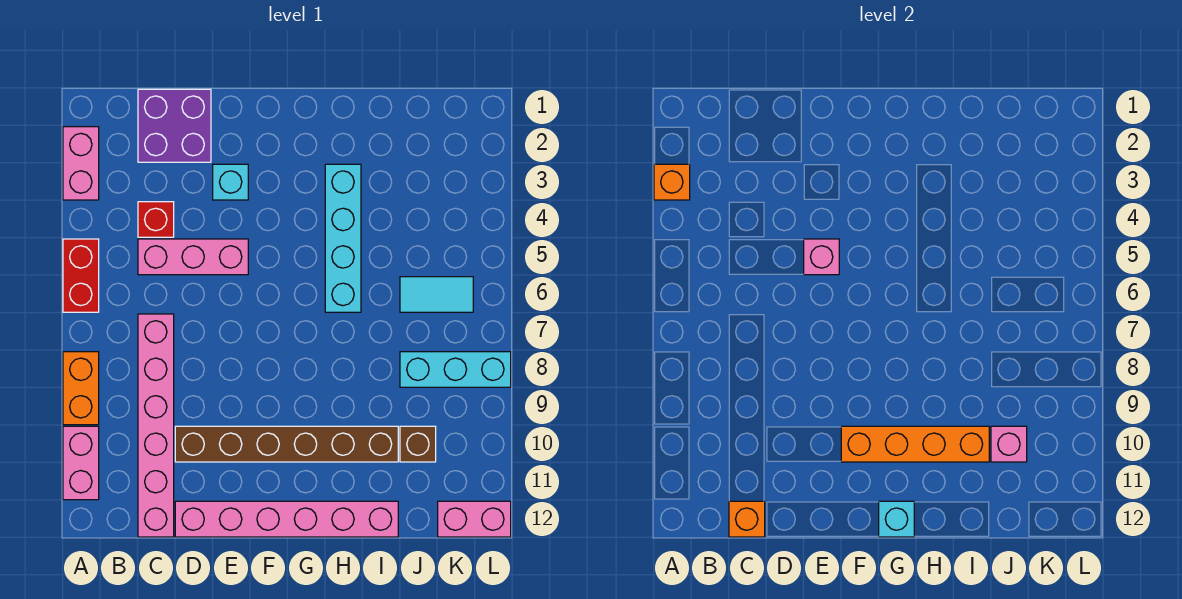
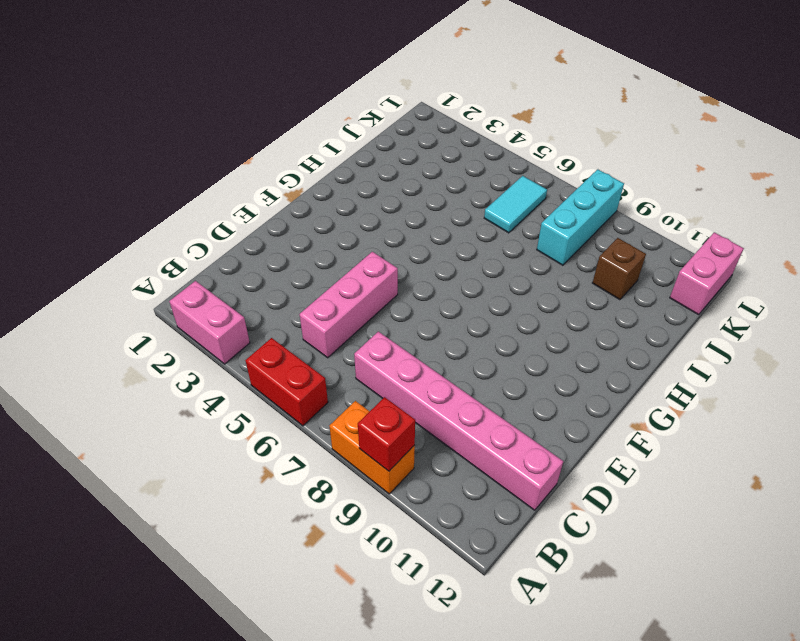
red brick A9 level 2 -> red brick C4 level 1
none -> pink brick A10:A11 level 1
none -> purple brick C1:D2 level 1
none -> brown brick D10:I10 level 1

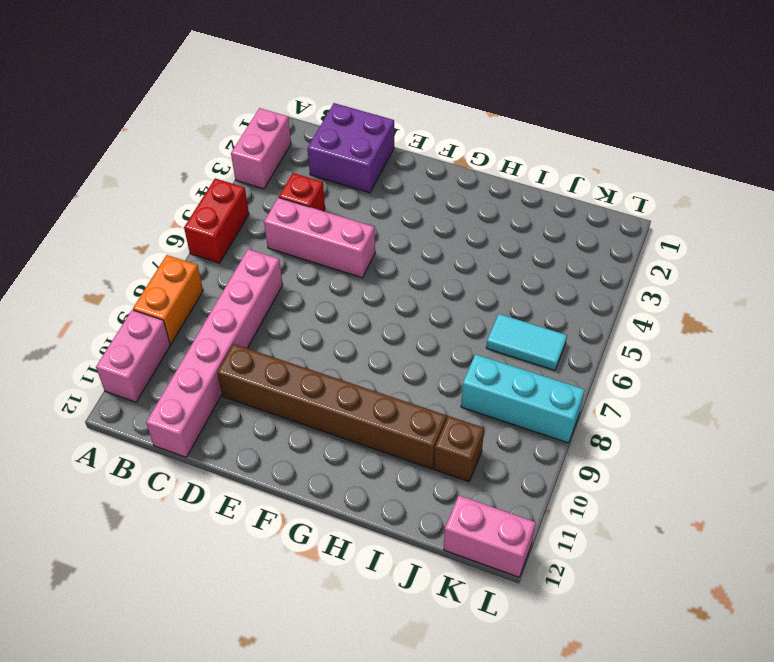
none -> pink brick D12:I12 level 1
none -> cyan brick E3 level 1
none -> cyan brick H3:H6 level 1

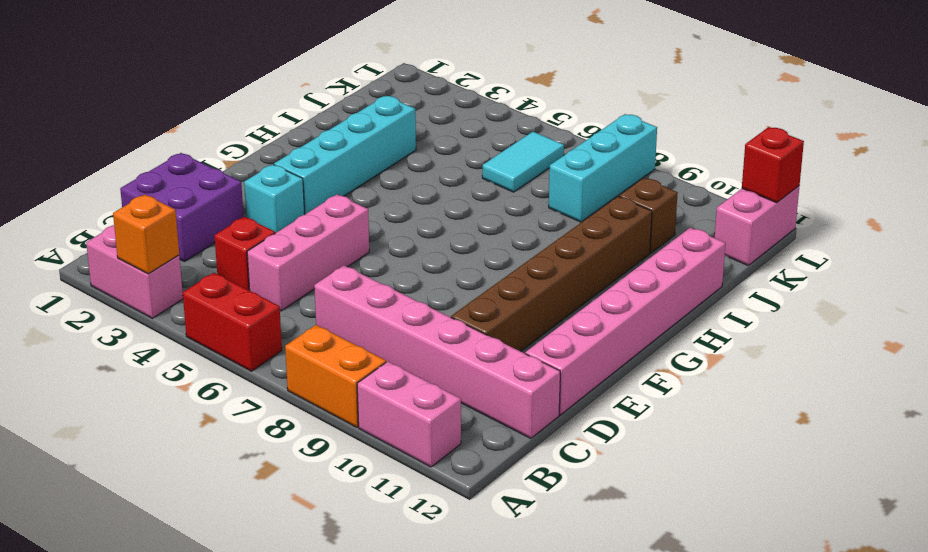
cyan brick F3:I3 level 1 -> cyan brick H3:H6 level 1
red brick L12 level 2 -> none
none -> orange brick C12 level 2
none -> pink brick E5 level 2
none -> orange brick F10:I10 level 2

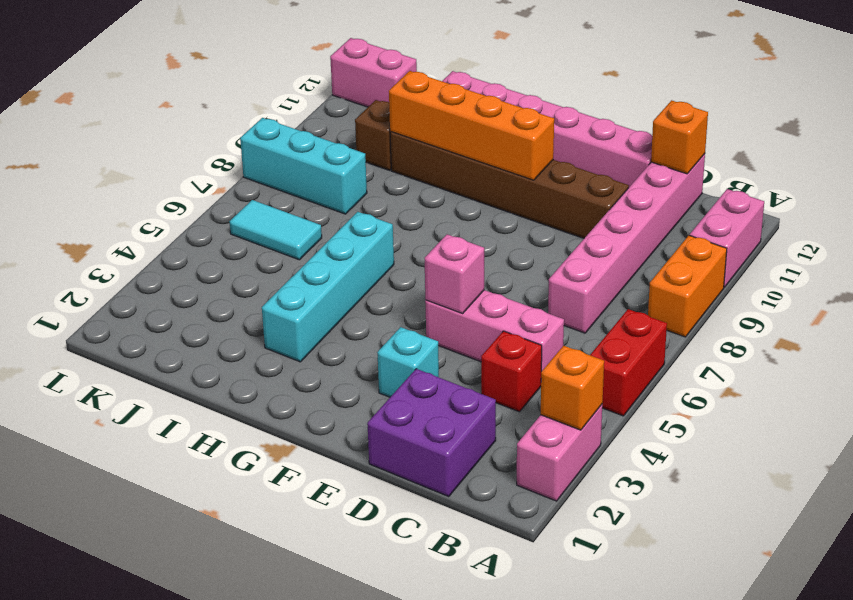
none -> cyan brick G12 level 2
none -> pink brick J10 level 2

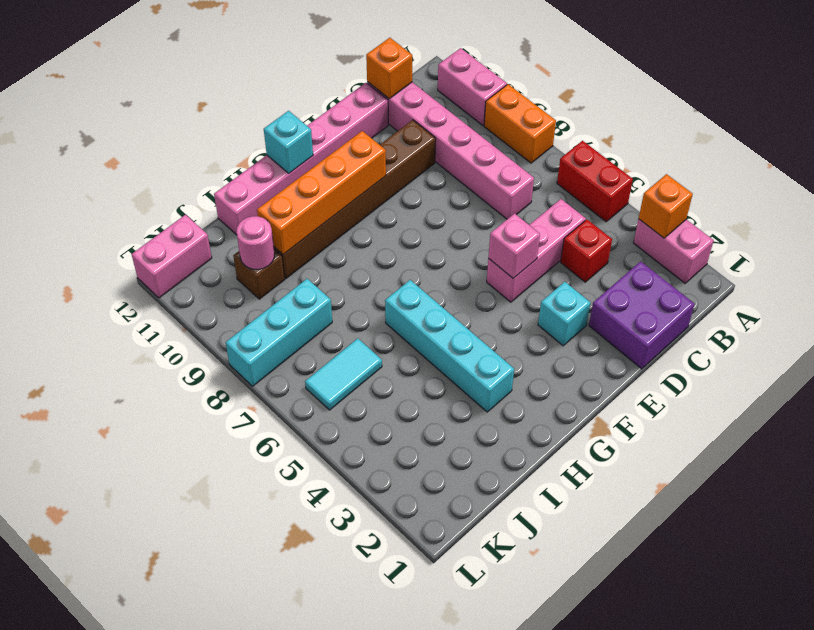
pink round brick J10 level 2 -> pink brick J10 level 2

